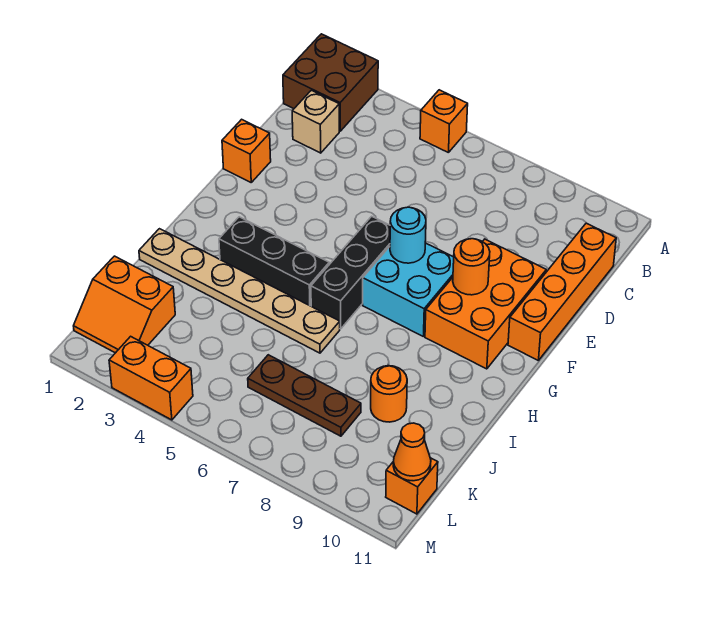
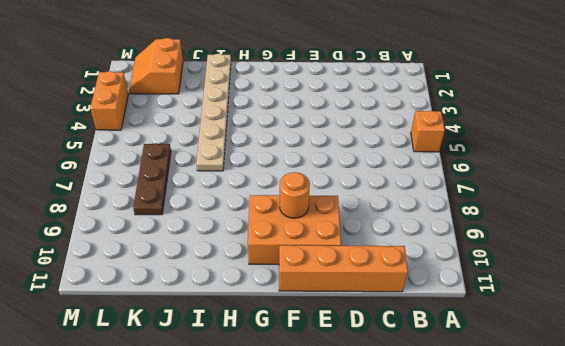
none -> brown brick A1:B2 level 1
none -> tan brick C2 level 1
none -> orange brick E1 level 1

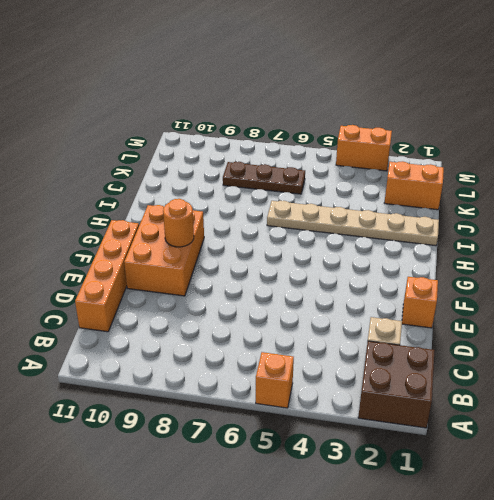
none -> black brick F6:H6 level 1
none -> cyan brick F7:G8 level 1
none -> black brick H3:H5 level 1

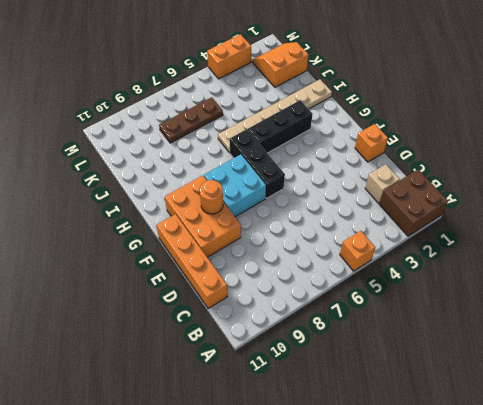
none -> orange round brick J9 level 1
none -> orange brick L11 level 1
none -> cyan round brick F7 level 2

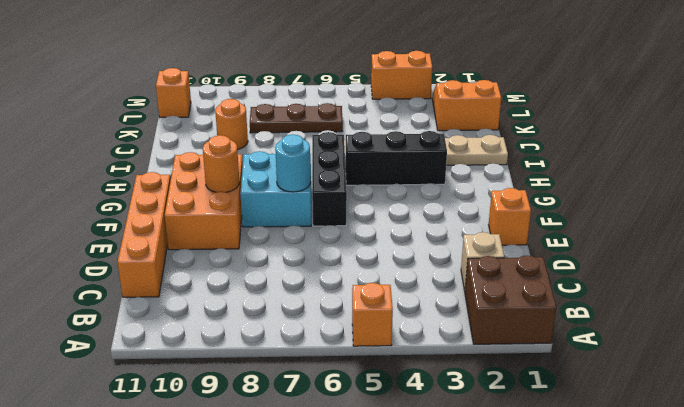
none -> orange cone L11 level 2

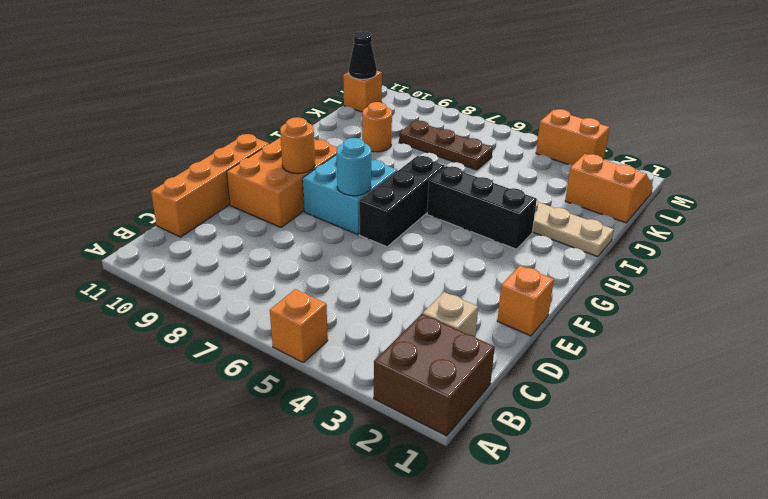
black cone L11 level 2 -> orange cone L11 level 2

